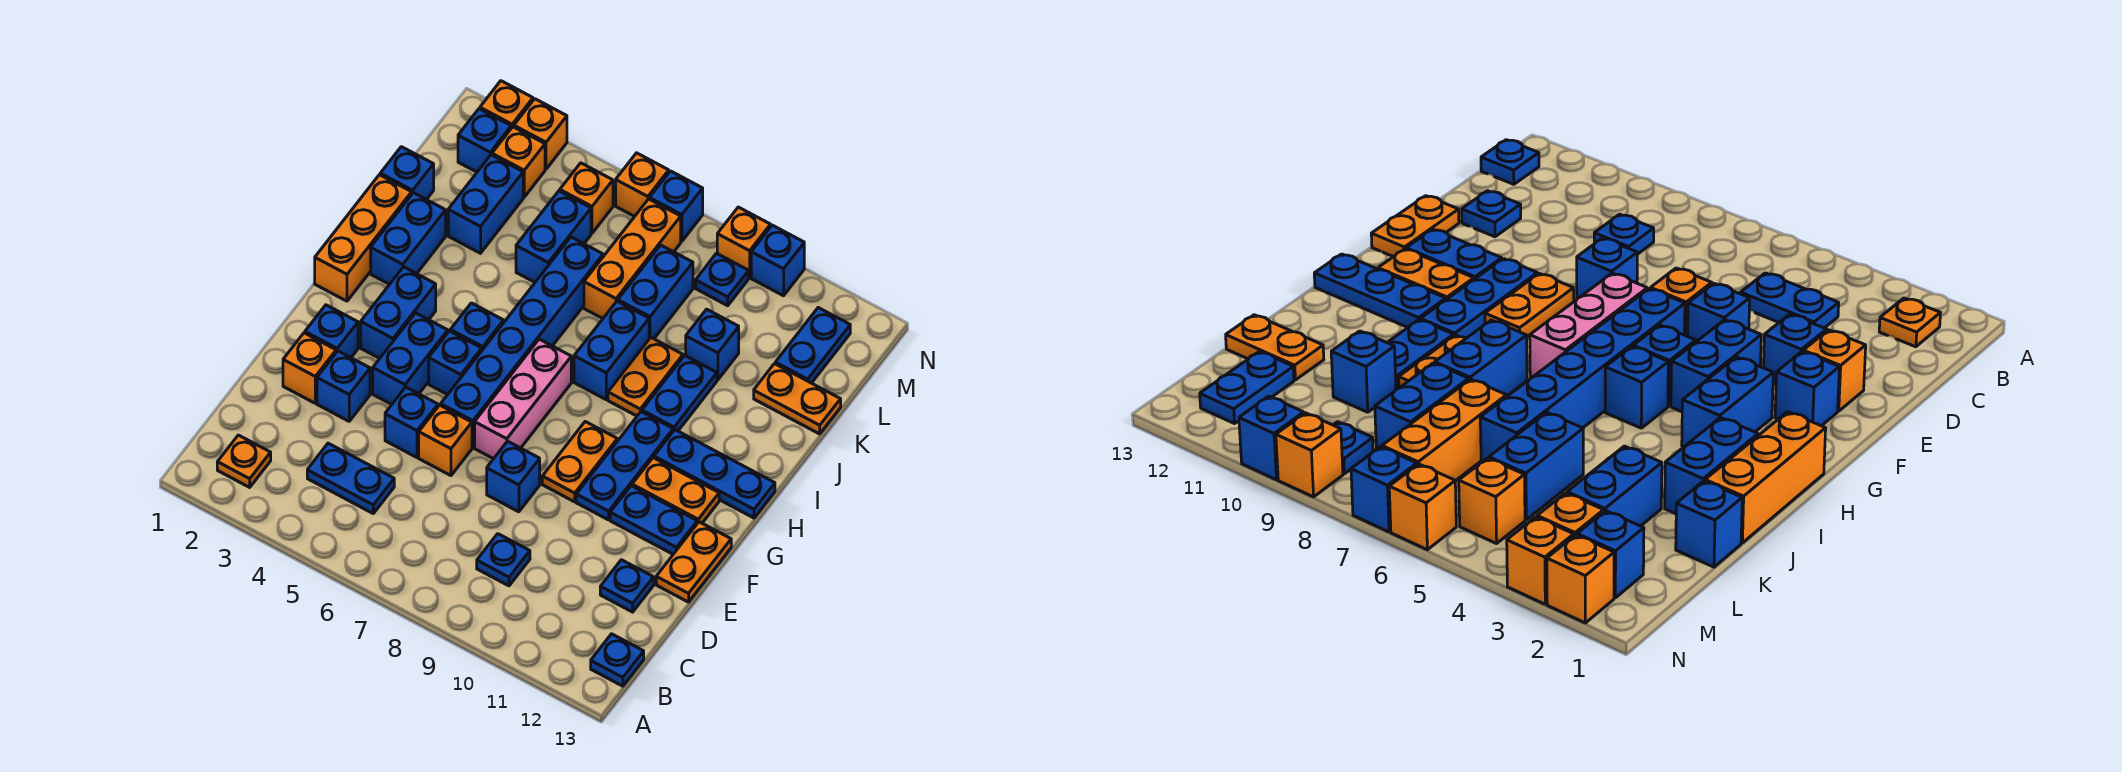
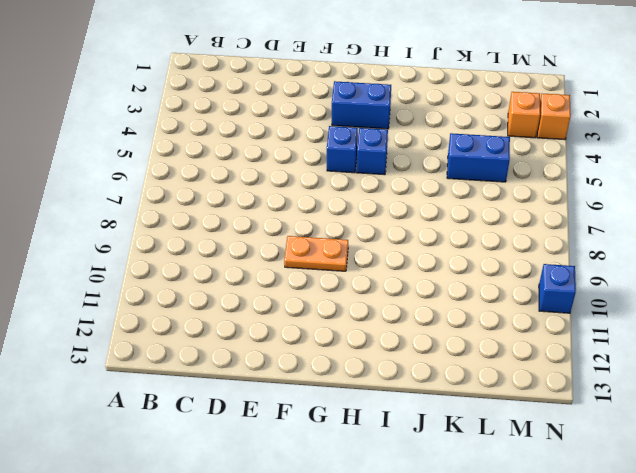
none -> orange plate B2 level 1
none -> blue plate B13 level 1
none -> blue plate C4:C5 level 1
none -> blue plate C9 level 1

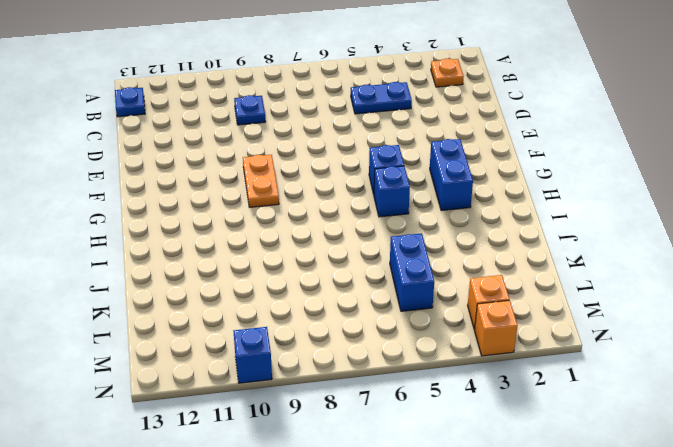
none -> blue plate D12 level 1
none -> orange brick E2 level 1
none -> blue brick E3 level 1
none -> blue brick E5 level 1

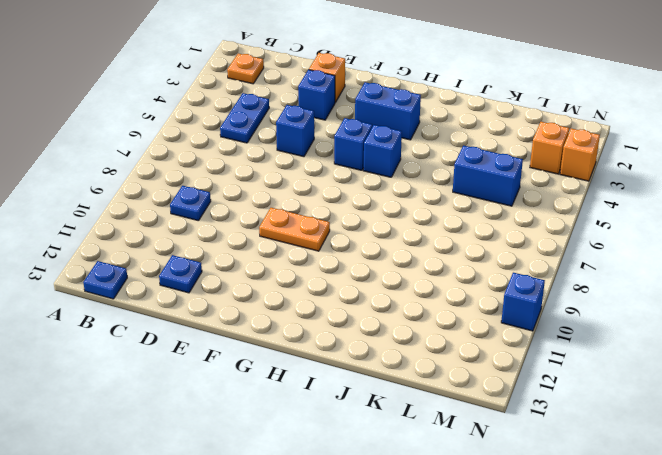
none -> orange brick E6 level 1
none -> blue brick E8 level 1
none -> orange plate E13:F13 level 1
none -> blue brick F2 level 1

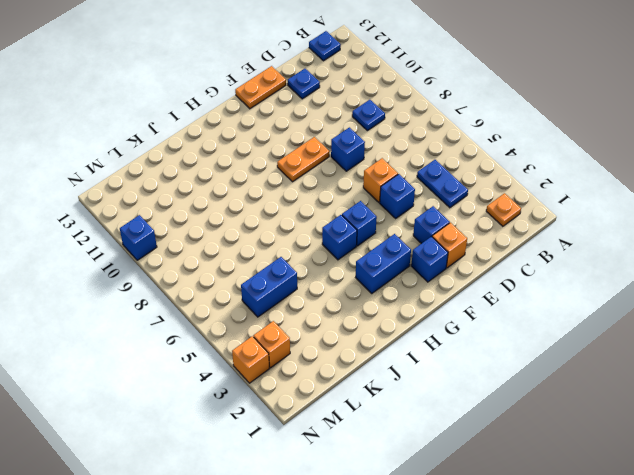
none -> blue brick F4:G4 level 1
none -> blue brick F6:K6 level 1
none -> pink brick F7:H7 level 1
none -> blue plate F10:H10 level 1

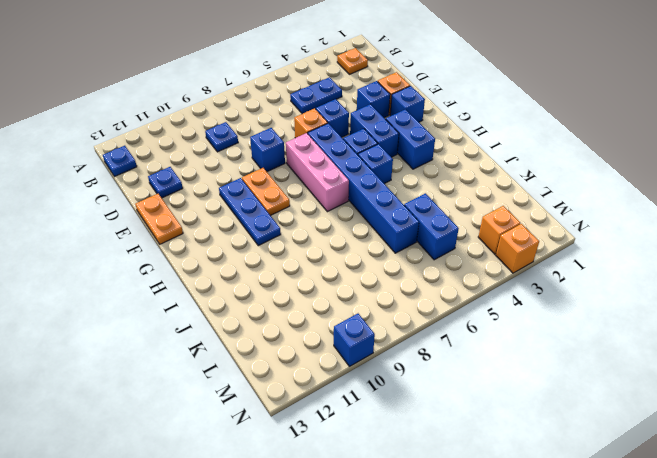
none -> blue plate F11:F12 level 1
none -> orange plate G11:G12 level 1
none -> orange brick H1:J1 level 1
none -> blue plate H11:H13 level 1

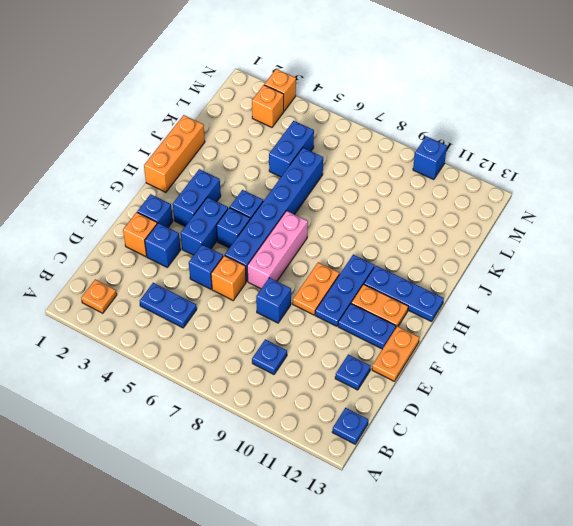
none -> blue brick I2:J2 level 1
none -> blue brick I8:J8 level 1
none -> orange plate I9:J9 level 1
none -> blue plate I10:J10 level 1

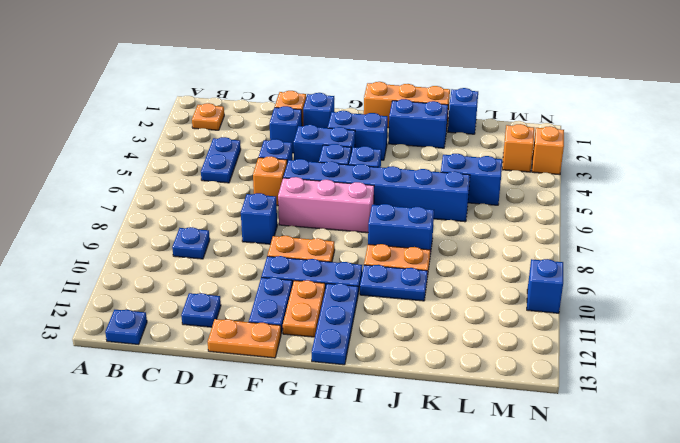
none -> blue brick K3:L3 level 1
none -> orange brick K7:M7 level 1
none -> blue brick K8:L8 level 1
none -> blue brick K10 level 1

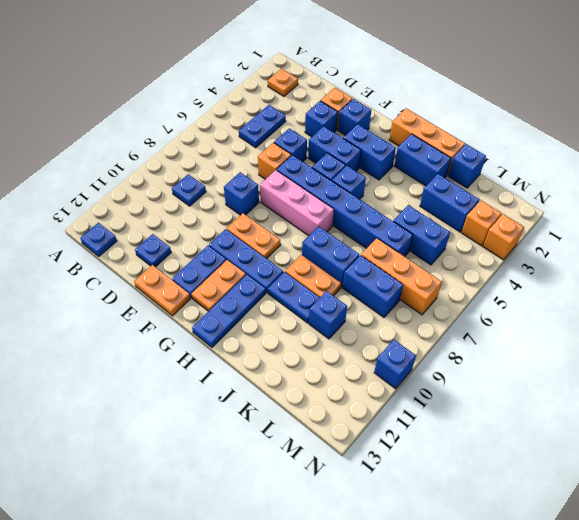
none -> orange plate K12:K13 level 1
none -> blue plate L12:M12 level 1
none -> blue brick M2 level 1
none -> orange brick M5 level 1

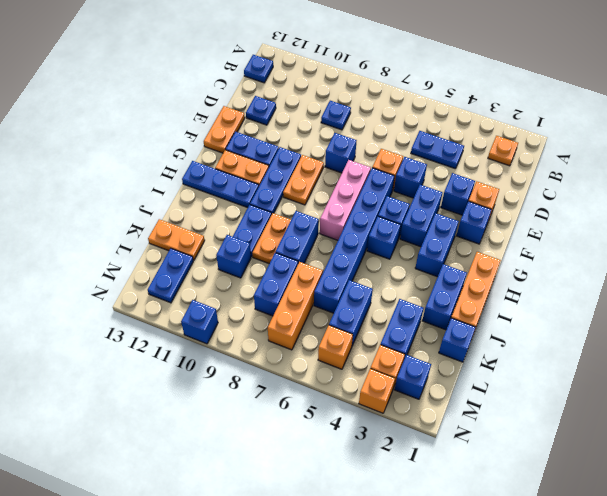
none -> blue plate M9 level 1
none -> orange brick N2 level 1
none -> orange brick N6 level 1
none -> blue brick N7 level 1

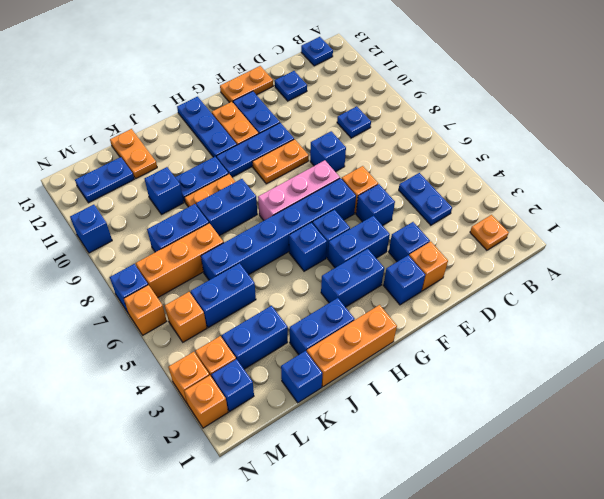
none -> blue plate M9 level 1
none -> orange brick N9 level 1

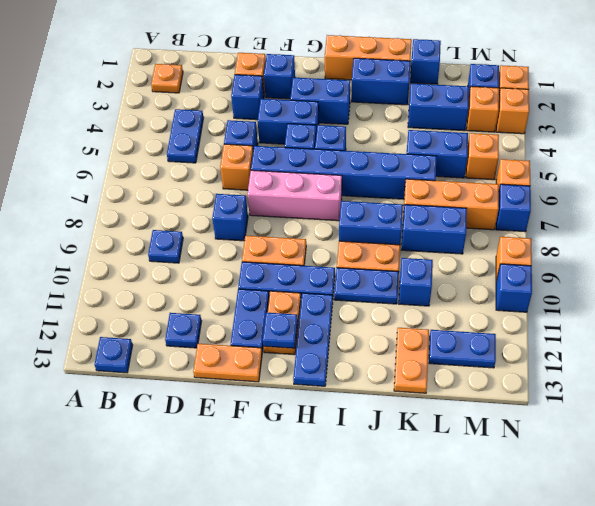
blue plate G12 level 2 -> blue plate M9 level 1

